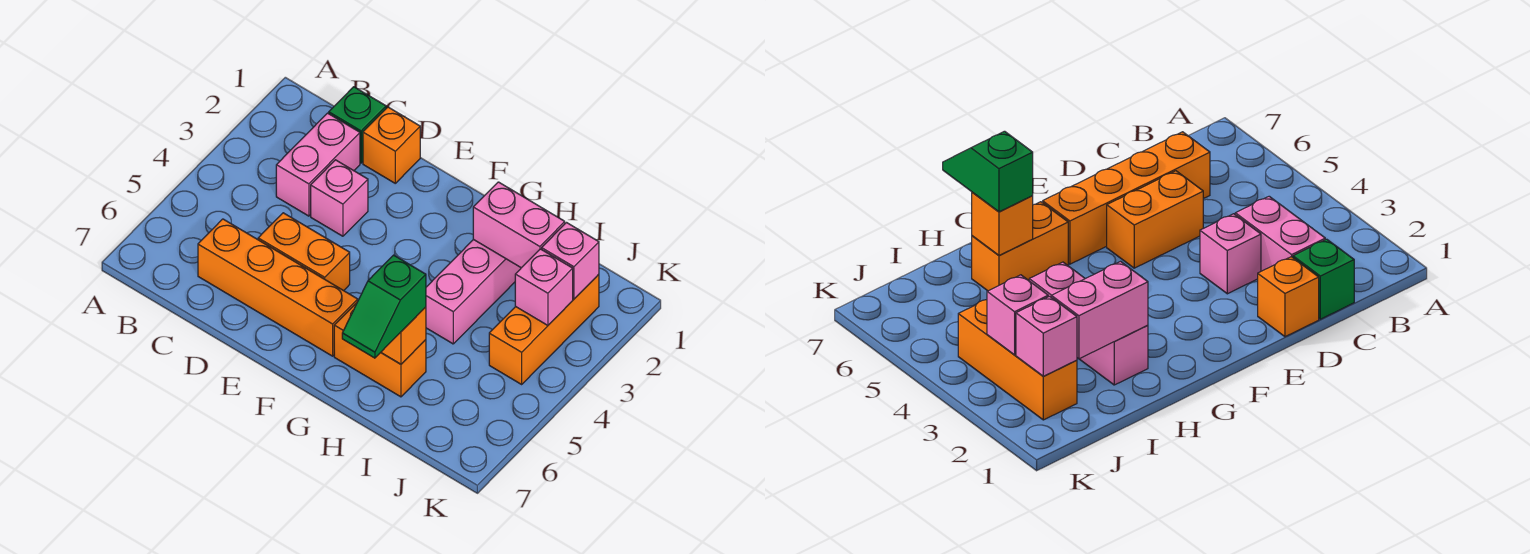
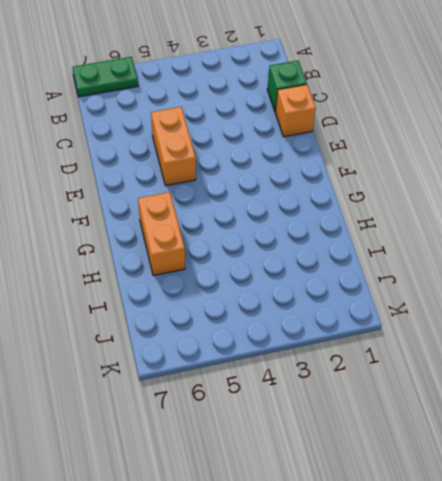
green plate A6:A7 level 1 -> none
none -> pink brick C2:C3 level 1
none -> orange brick C6:F6 level 1
none -> pink brick D3 level 1

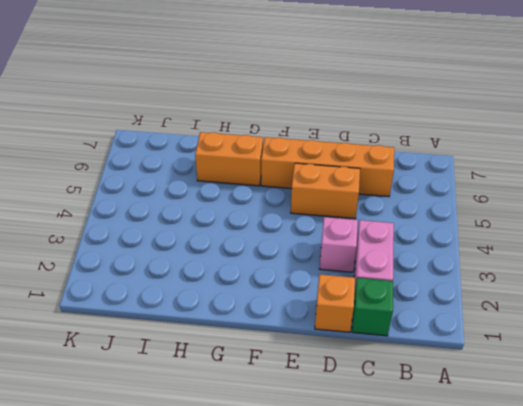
none -> pink brick H2:H4 level 1
none -> orange brick J2:J4 level 1
none -> pink brick H2:I2 level 2

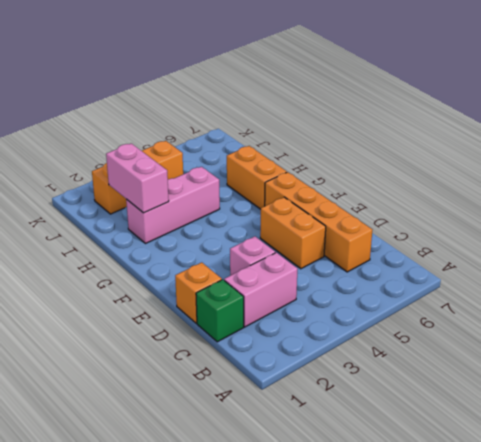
none -> orange brick H6 level 2
none -> pink brick J2 level 2
none -> pink brick J3 level 2

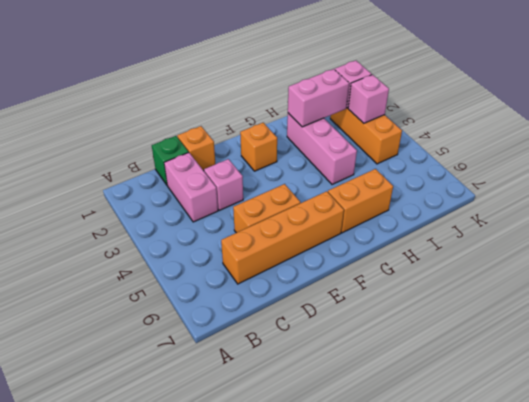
orange brick F2 level 1 -> orange brick H6 level 2
none -> green slope H6:H7 level 3 top 6

